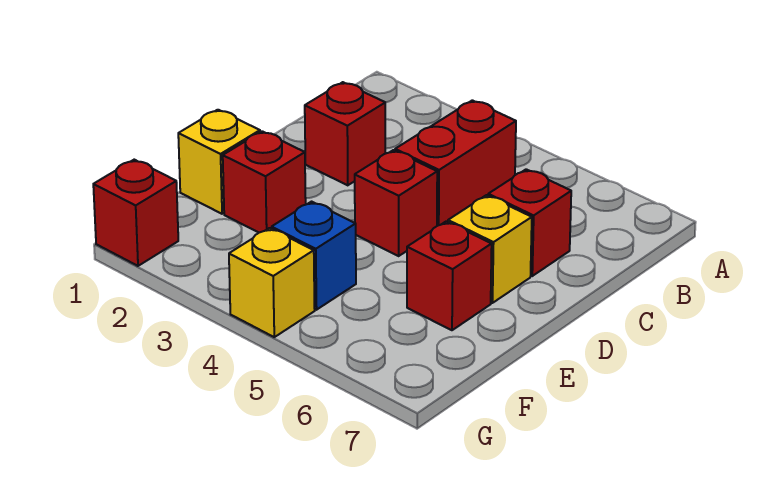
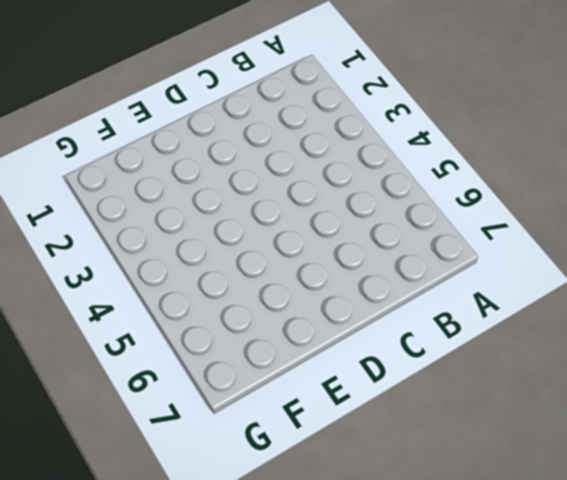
none -> red brick B4:C4 level 1
none -> red brick C2 level 1

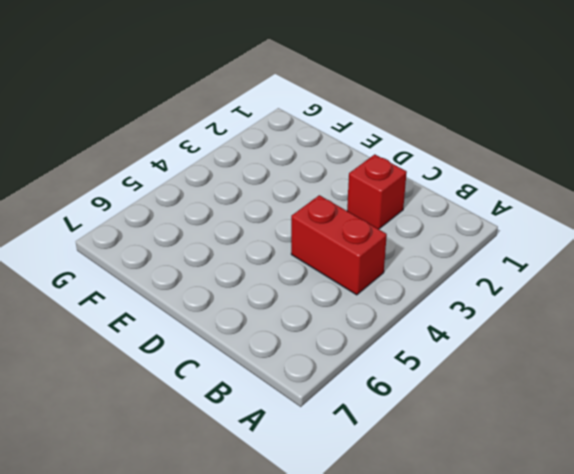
none -> red brick C6 level 1
none -> red brick D4 level 1

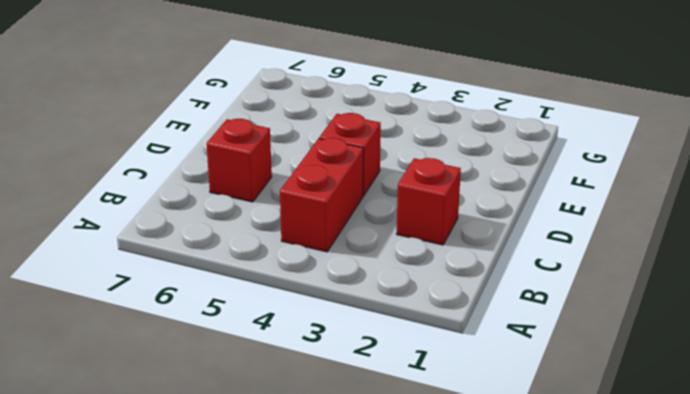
none -> yellow brick D6 level 1
none -> yellow brick E1 level 1

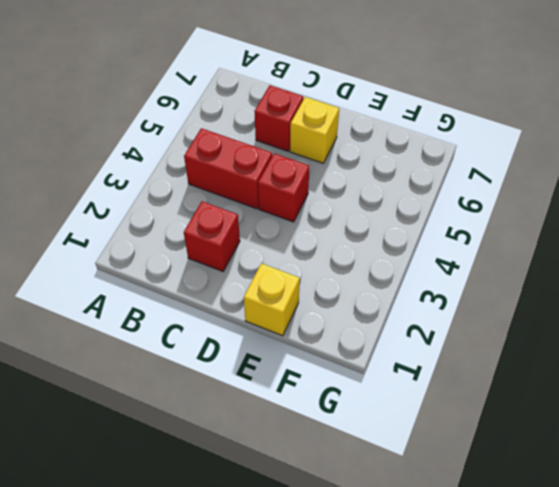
none -> red brick E2 level 1
none -> red brick E6 level 1

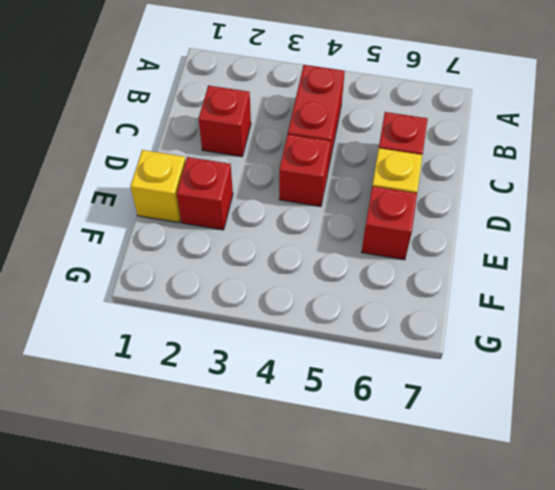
none -> blue brick F4 level 1
none -> red brick G1 level 1

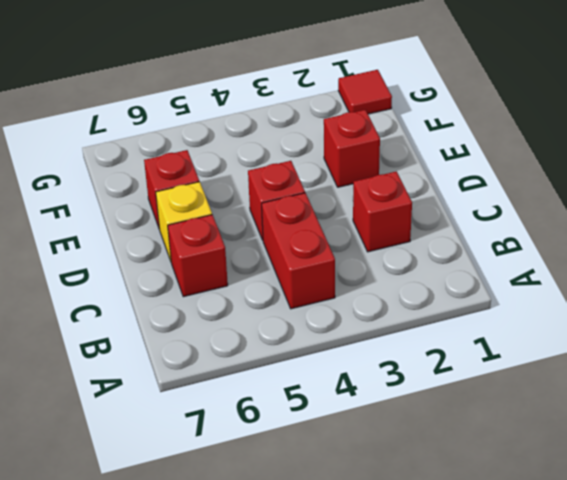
red tile G1 level 1 -> red brick G1 level 1
none -> yellow brick E1 level 1
none -> blue brick F4 level 1

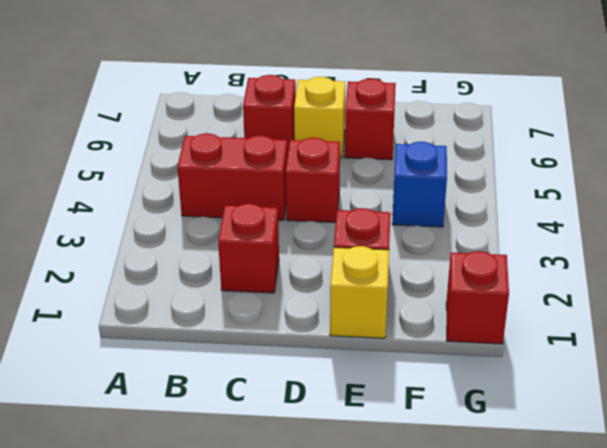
none -> yellow brick G4 level 1

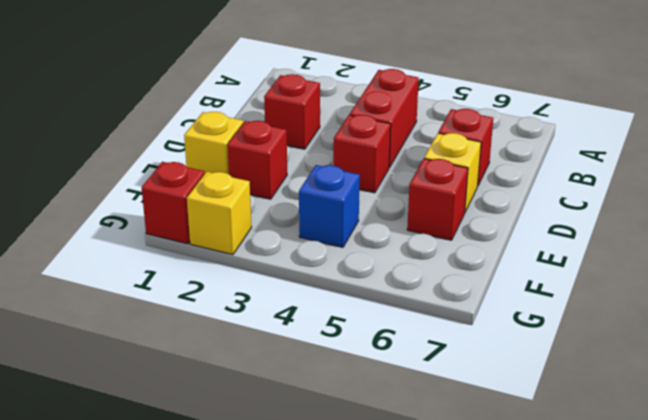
yellow brick G2 level 1 -> yellow brick G4 level 1

